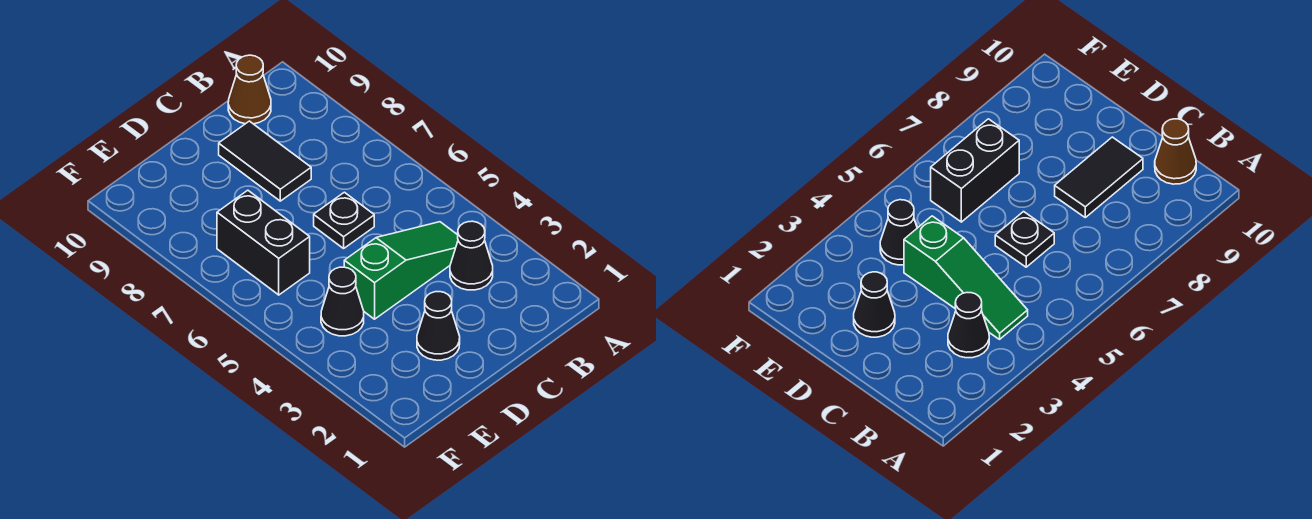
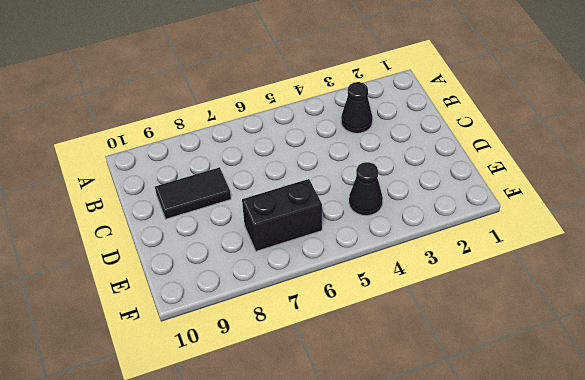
none -> green slope B4:D4 level 1 top D
none -> brown cone B10 level 1

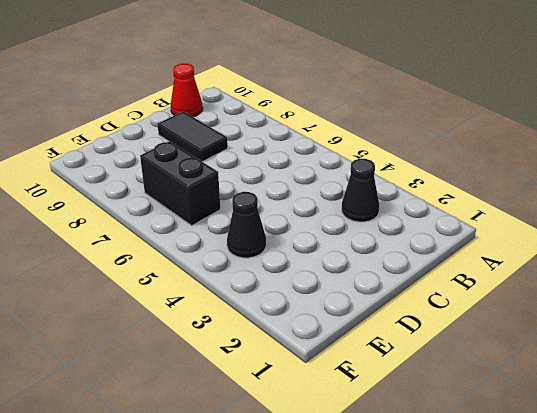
red cone B10 level 1 -> brown cone B10 level 1
none -> green slope B4:D4 level 1 top D
none -> black plate C6 level 1

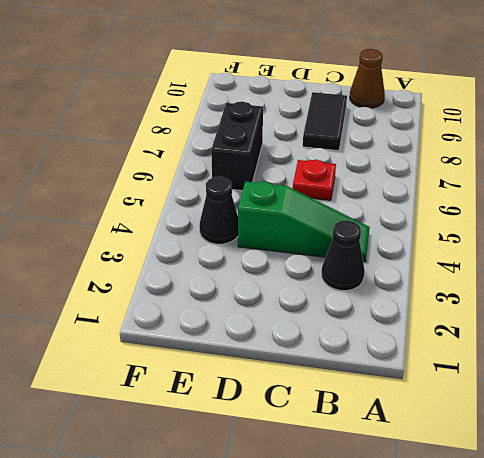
red plate C6 level 1 -> black plate C6 level 1
none -> black cone D2 level 1

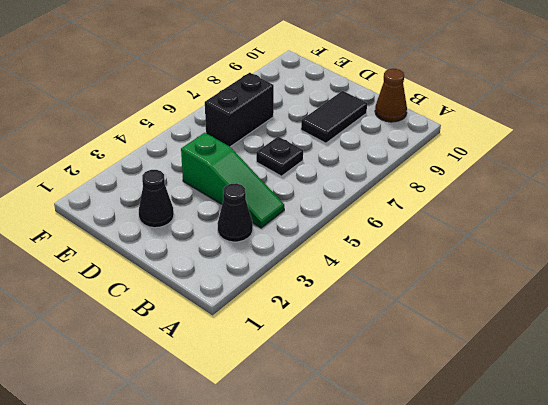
none -> black cone E4 level 1

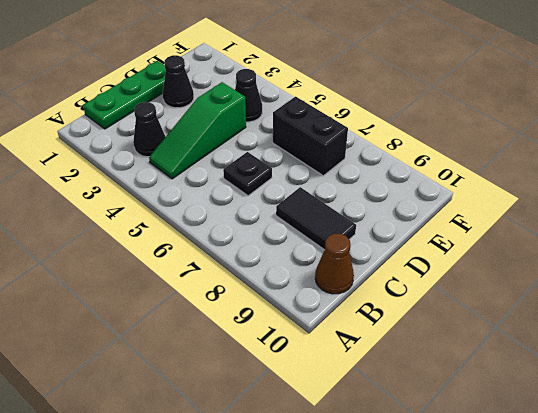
green plate B1:D1 level 1 -> none

